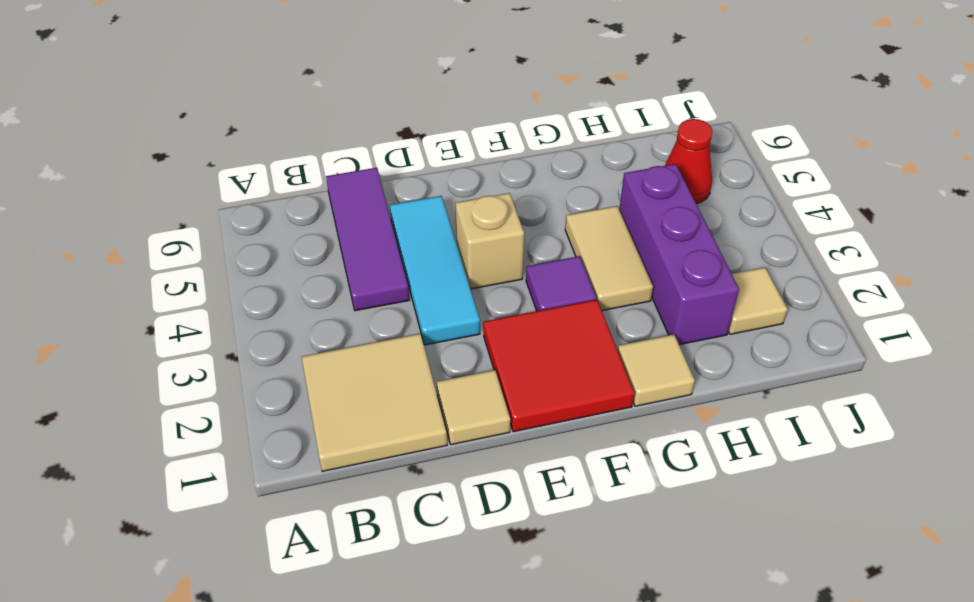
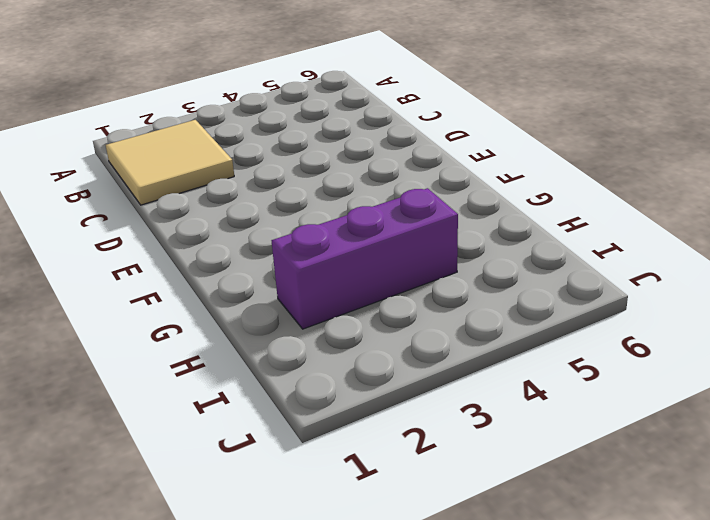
none -> purple tile C4:C6 level 1
none -> tan tile D1 level 1
none -> cyan tile D3:D5 level 1

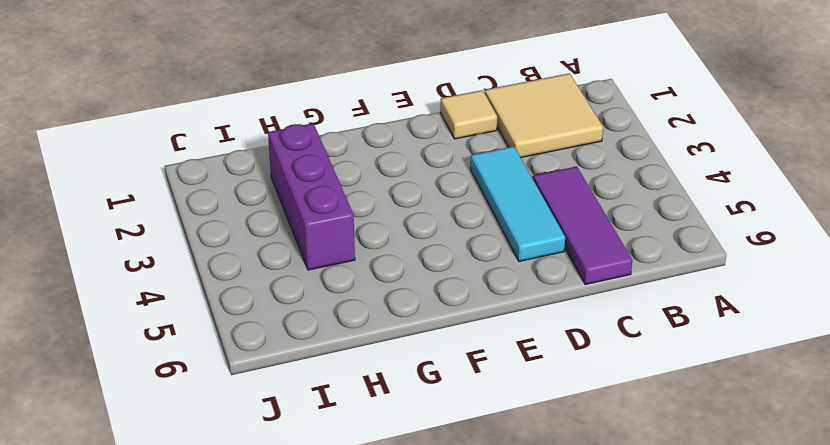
none -> red tile E1:F2 level 1
none -> tan brick E4 level 1
none -> purple tile F3 level 1

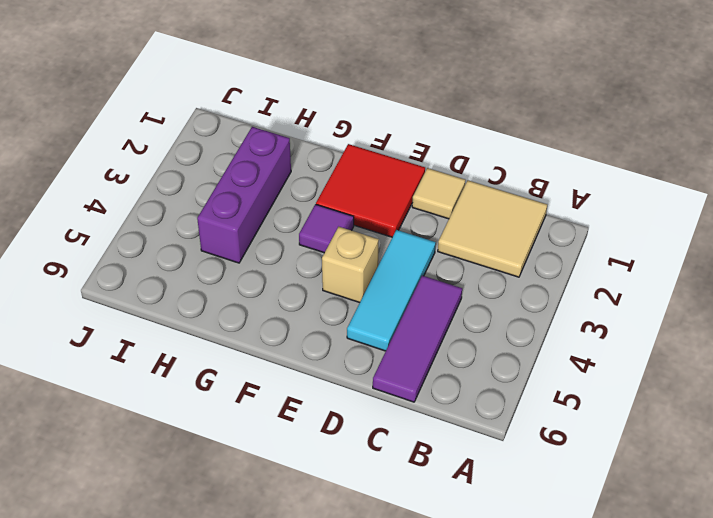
none -> tan tile G1 level 1
none -> tan tile G3:G4 level 1
none -> tan tile I2 level 1

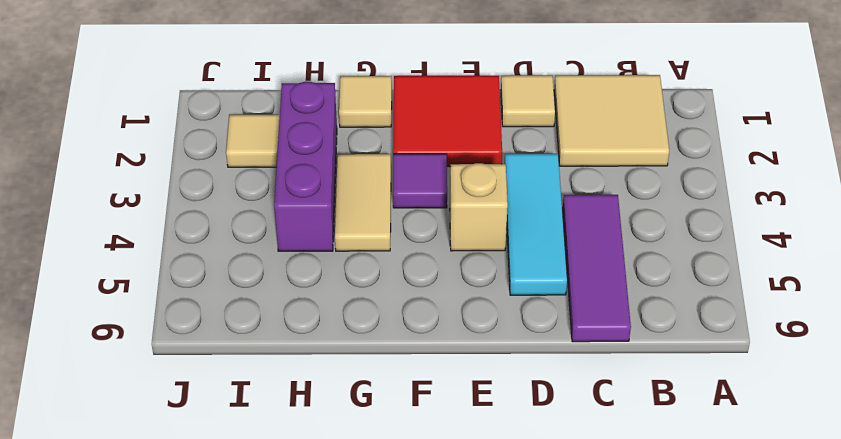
none -> red cone I5 level 1

